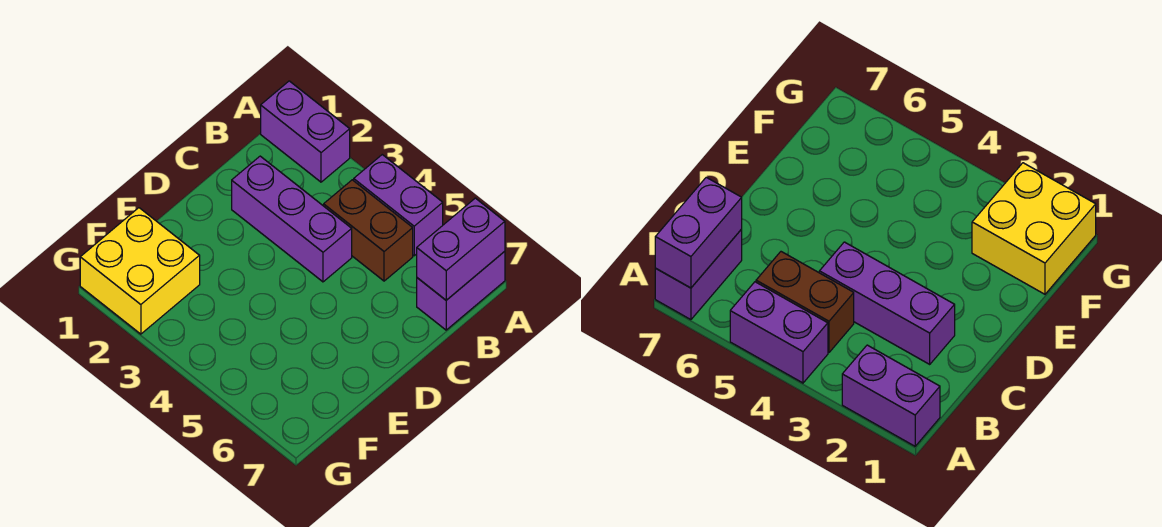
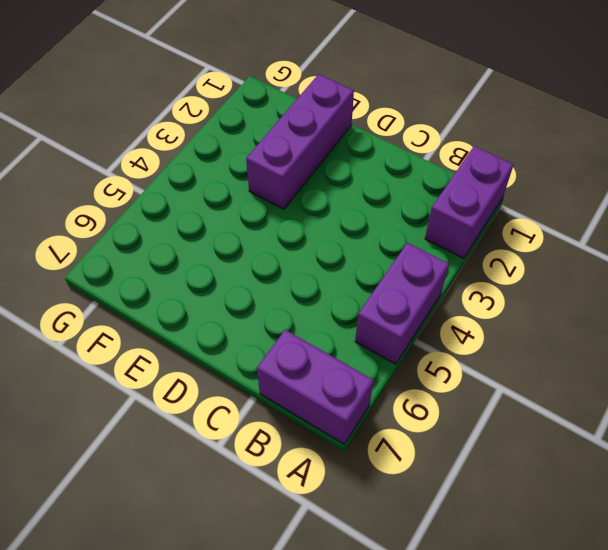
purple brick E1:E3 level 1 -> purple brick C2:C4 level 1
none -> brown brick B4:B5 level 1
none -> yellow brick F1:G2 level 1

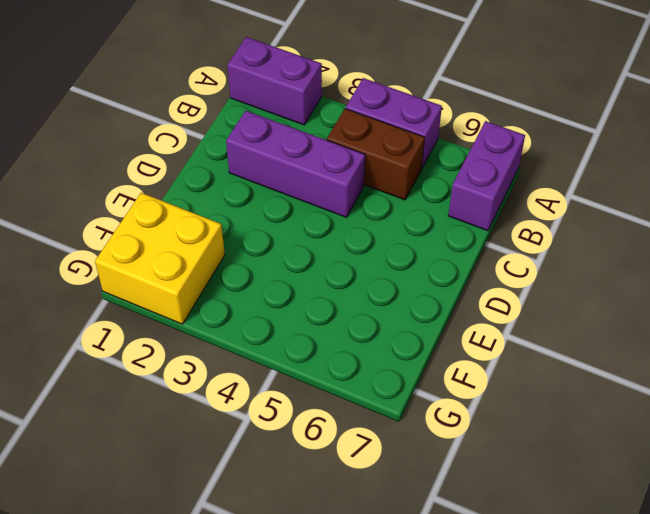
none -> purple brick A7:B7 level 2

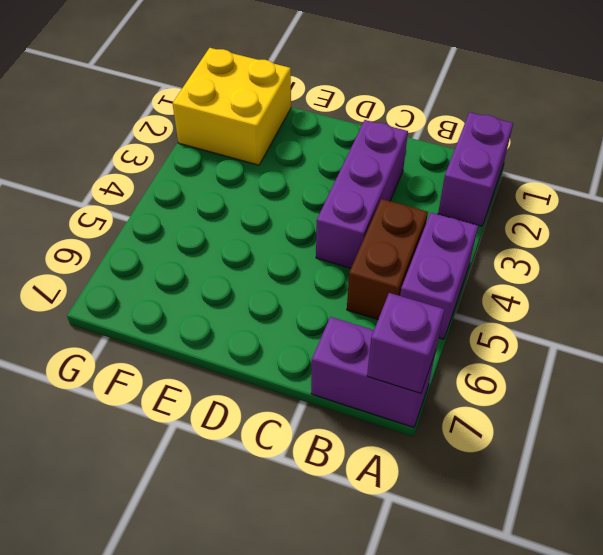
purple brick A7 level 2 -> purple brick A7:B7 level 2

